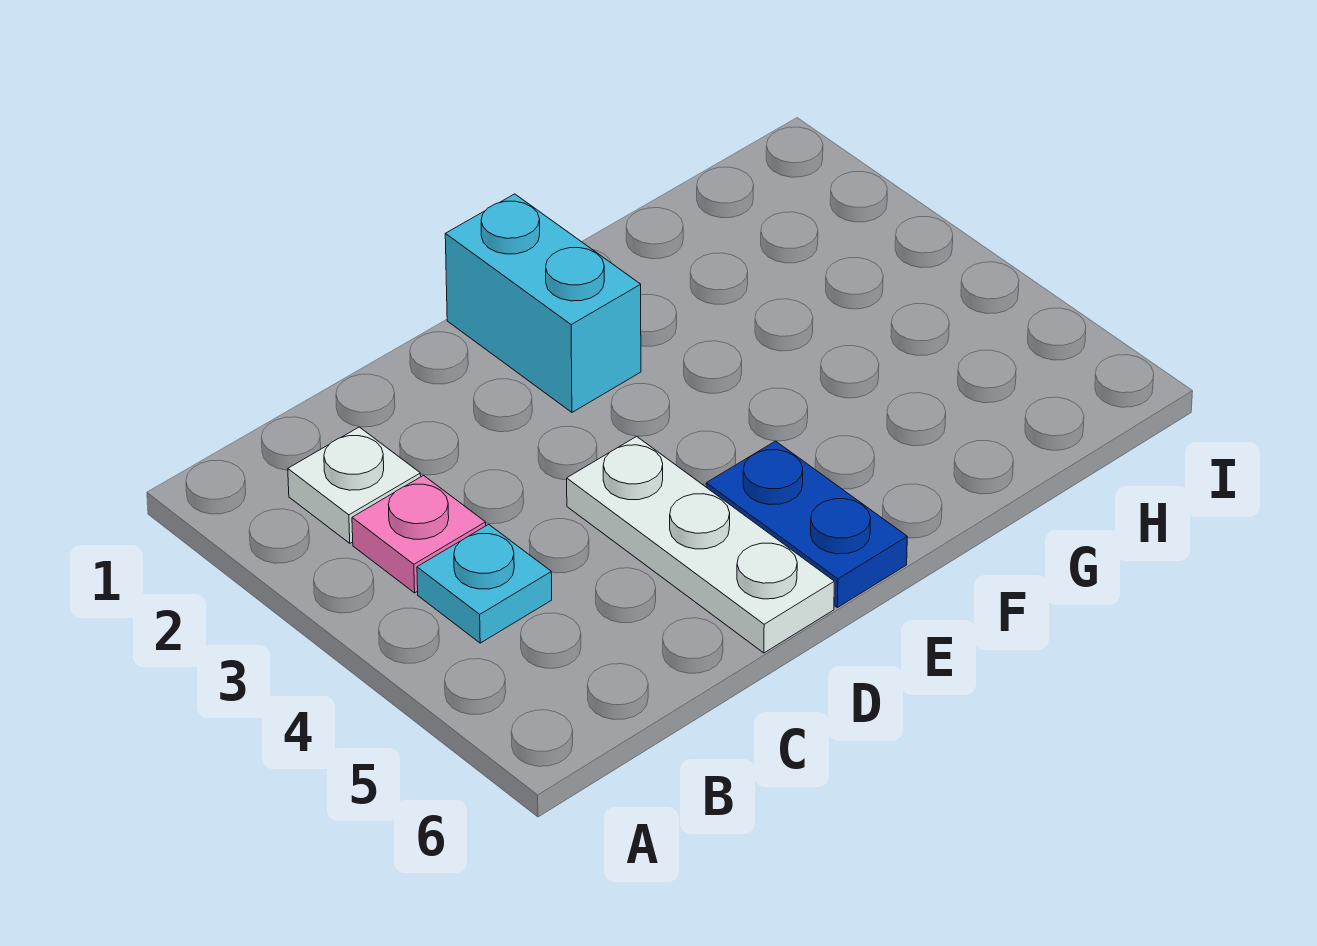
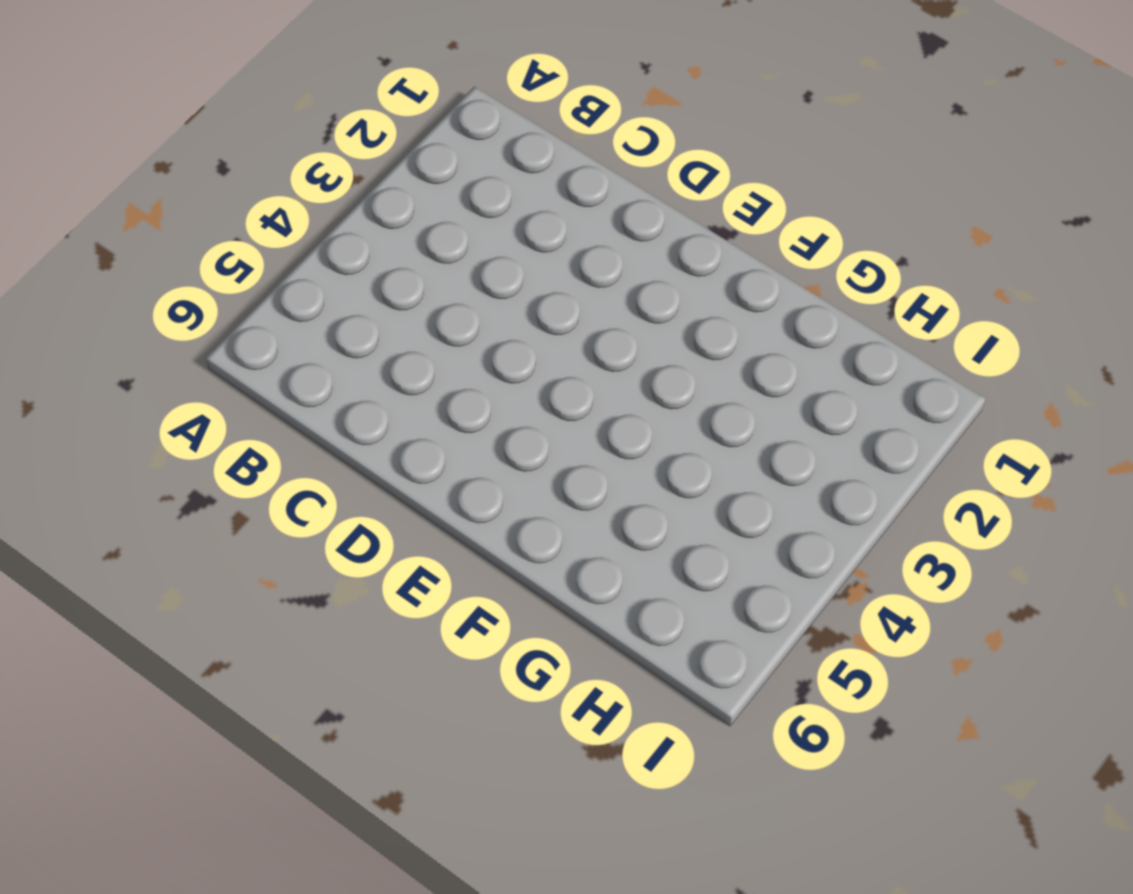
none -> white plate B2 level 1
none -> pink plate B3 level 1

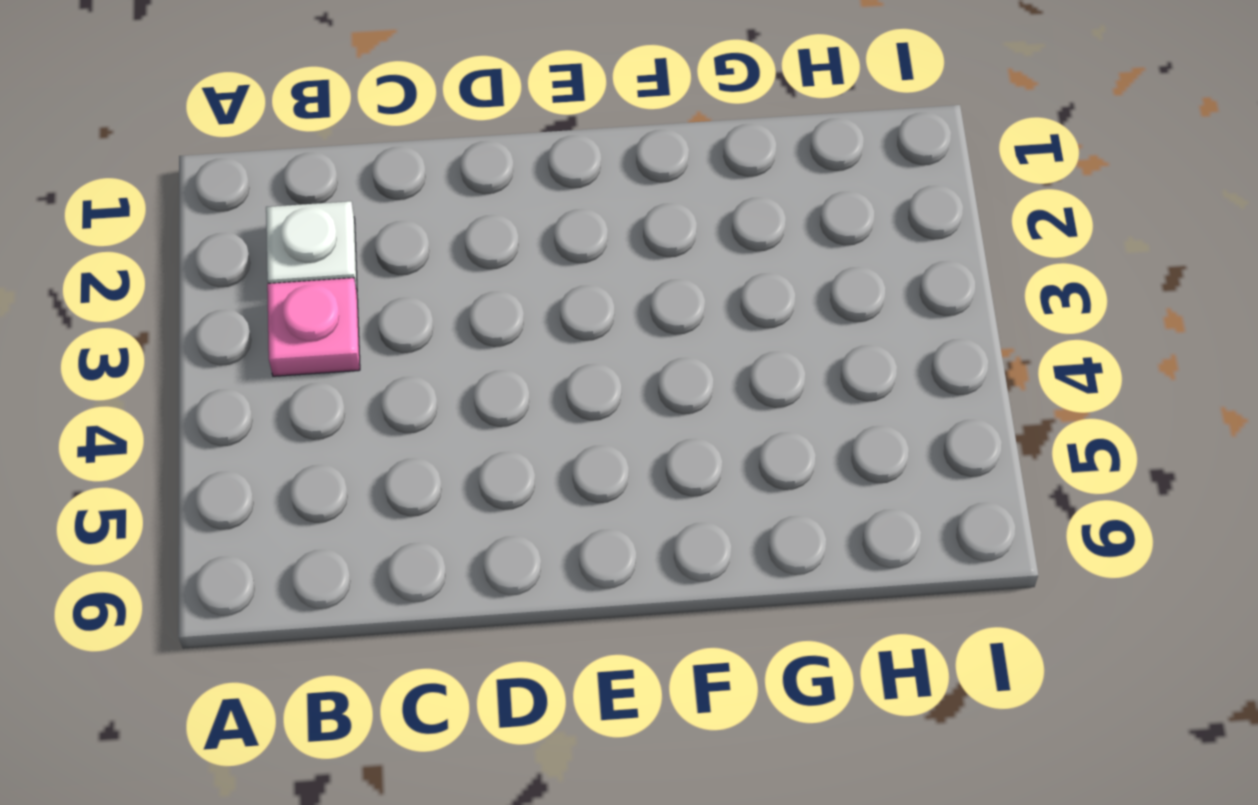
none -> cyan plate B4 level 1
none -> white plate D4:D6 level 1

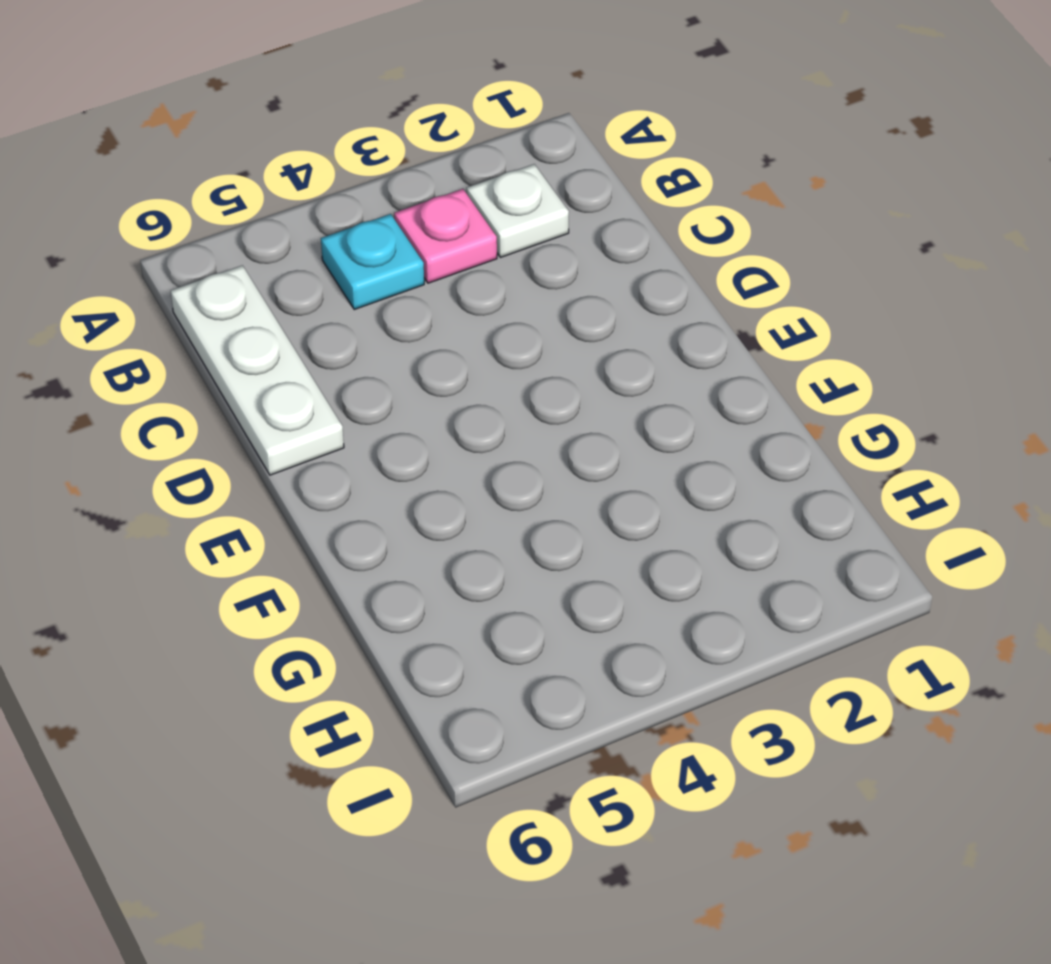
white plate B6:D6 level 1 -> white plate D4:D6 level 1
none -> cyan brick E1:E2 level 1
none -> blue plate E5:E6 level 1

